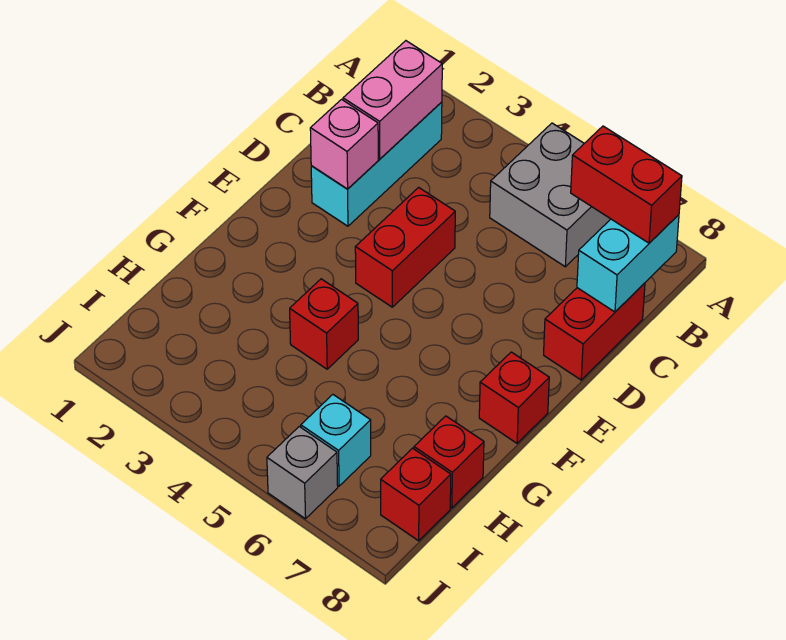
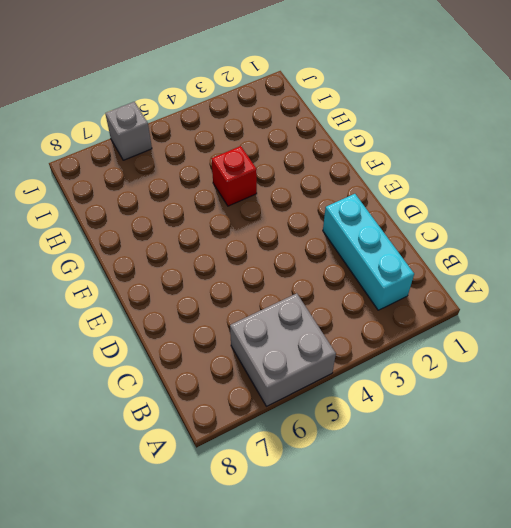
none -> red brick C8:D8 level 1
none -> red brick D4:E4 level 1
none -> red brick F8 level 1

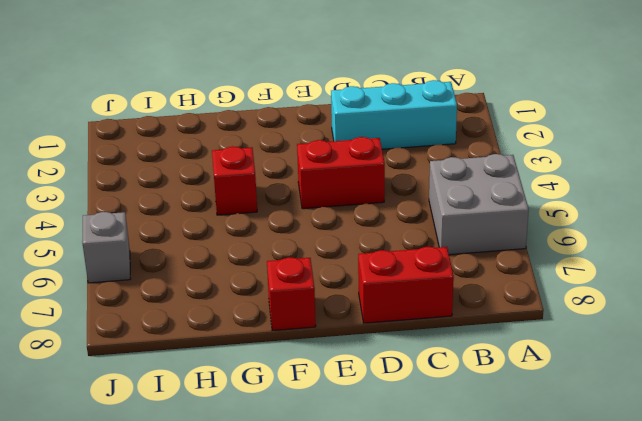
none -> red brick H8 level 1
none -> cyan brick I6 level 1
none -> red brick I8 level 1

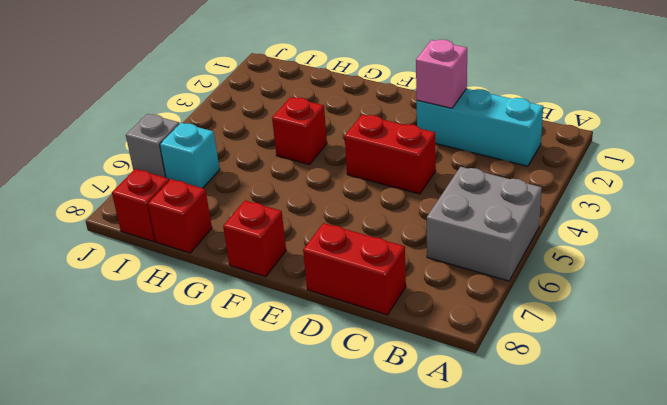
none -> pink brick B2:C2 level 2
none -> cyan brick B8:C8 level 2
none -> red brick B7:B8 level 3

